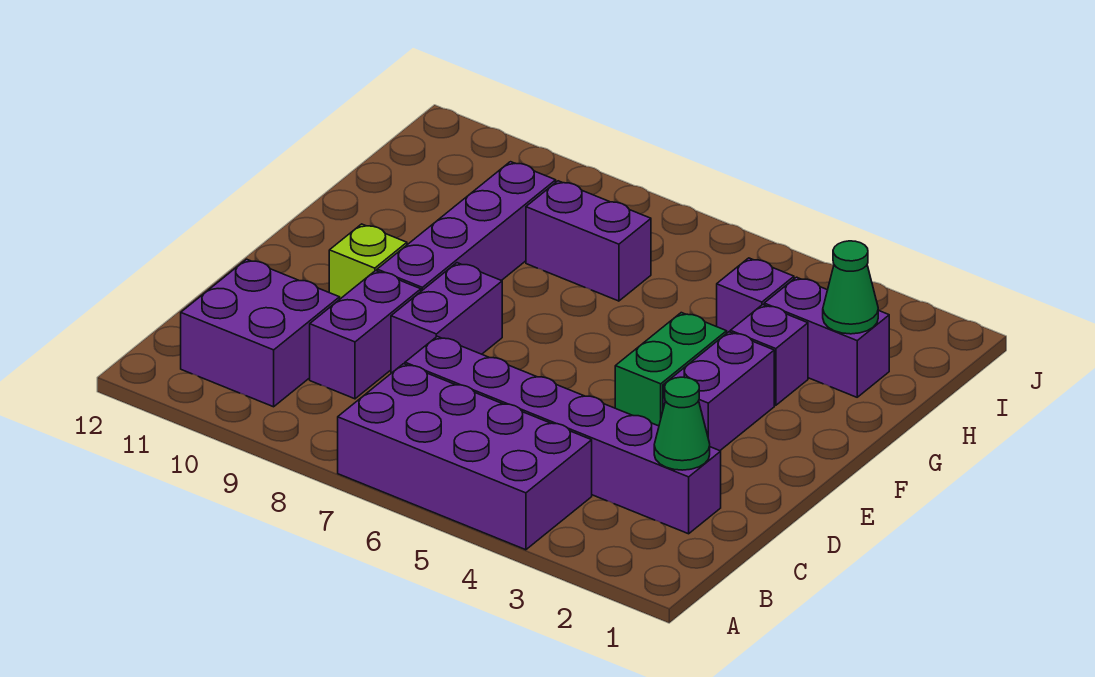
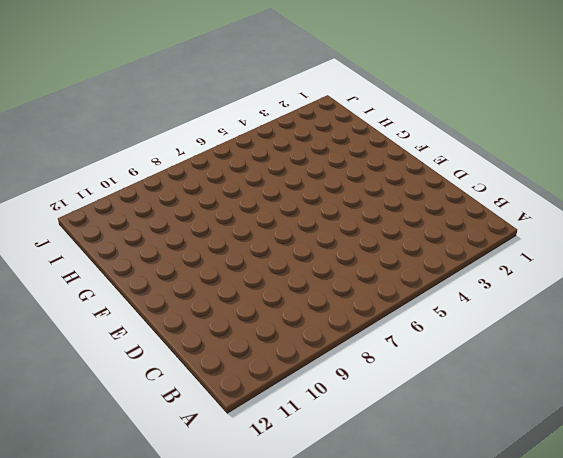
none -> purple brick A4:B7 level 1
none -> purple brick B10:C11 level 1
none -> purple brick C2:C7 level 1

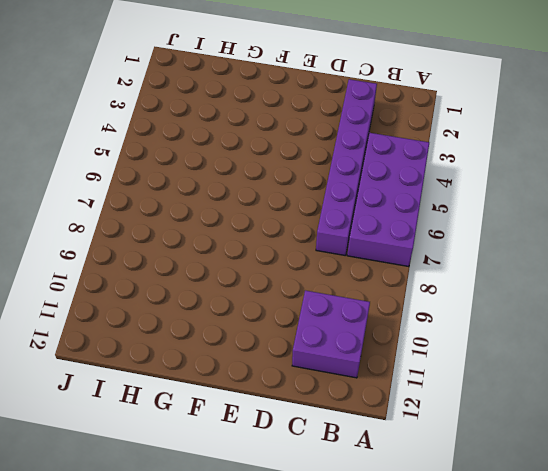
none -> purple brick C9:D9 level 1
none -> purple brick D8:E8 level 1
none -> purple brick E3:F3 level 1

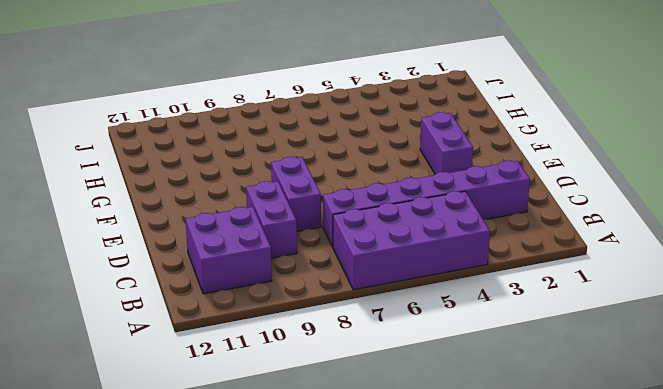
none -> green brick E4:F4 level 1
none -> purple brick E9:H9 level 1
none -> lime brick E10 level 1

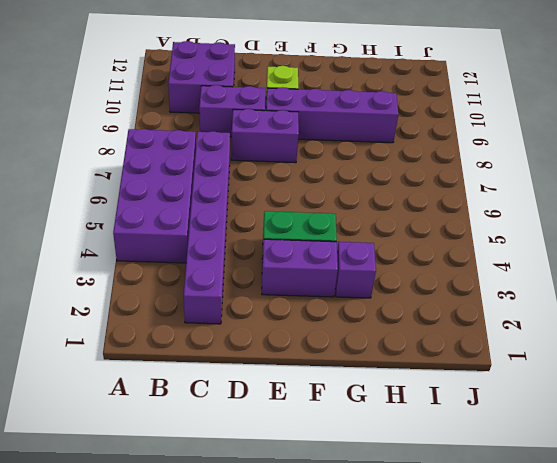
none -> purple brick H2:H3 level 1
none -> purple brick H4 level 1
none -> purple brick H7:H8 level 1

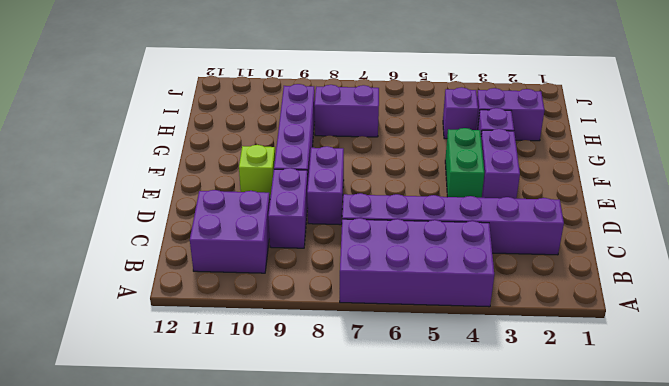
none -> green cone C2 level 2
none -> green cone H2 level 2

